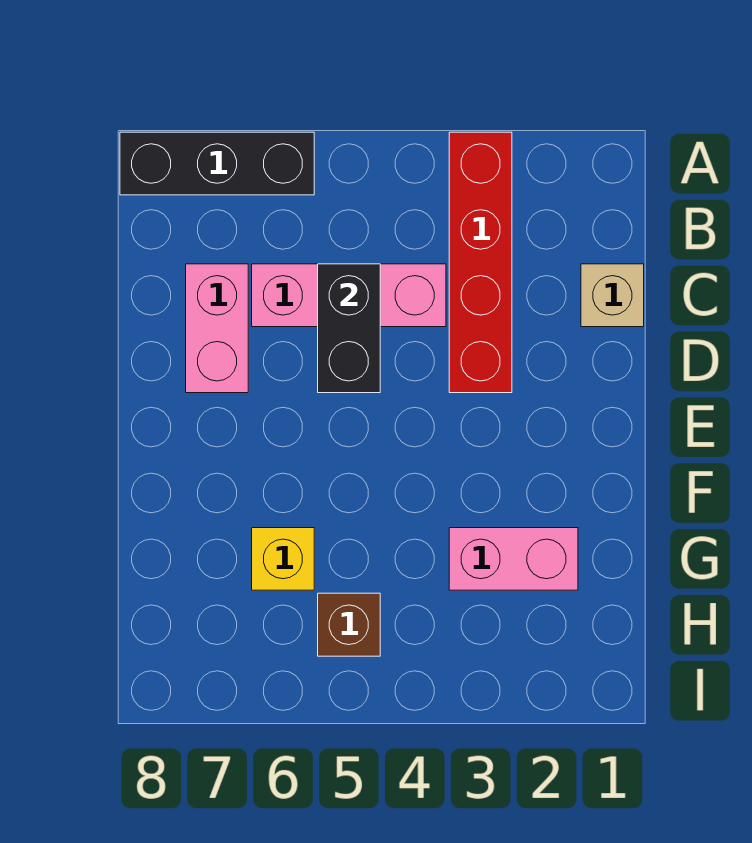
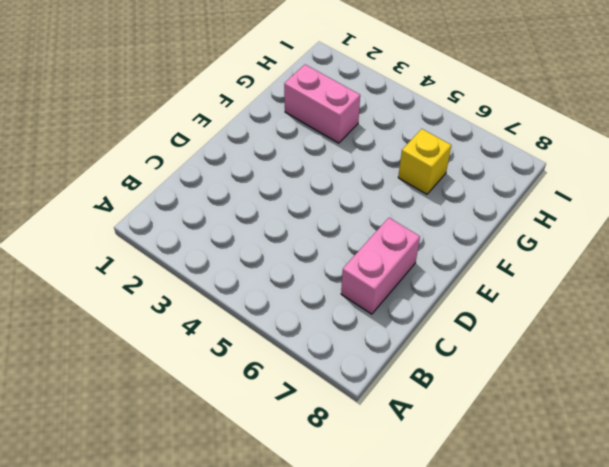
none -> red brick A3:D3 level 1
none -> black brick A6:A8 level 1

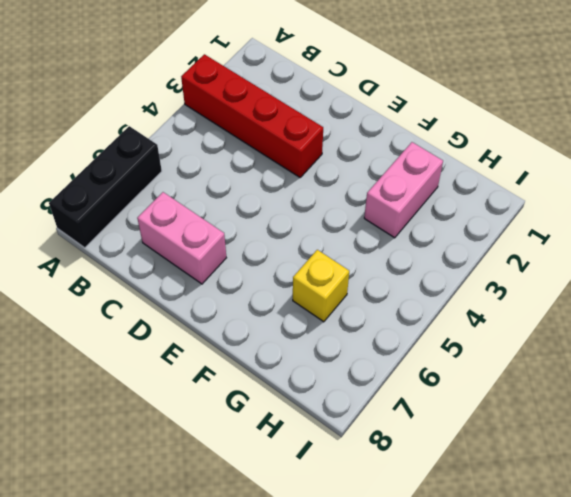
none -> tan brick C1 level 1
none -> pink brick C4:C6 level 1

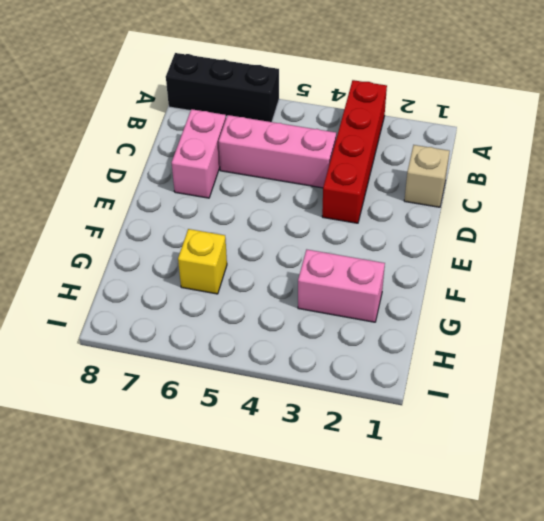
none -> brown brick H5 level 1
none -> black brick C5:D5 level 2

